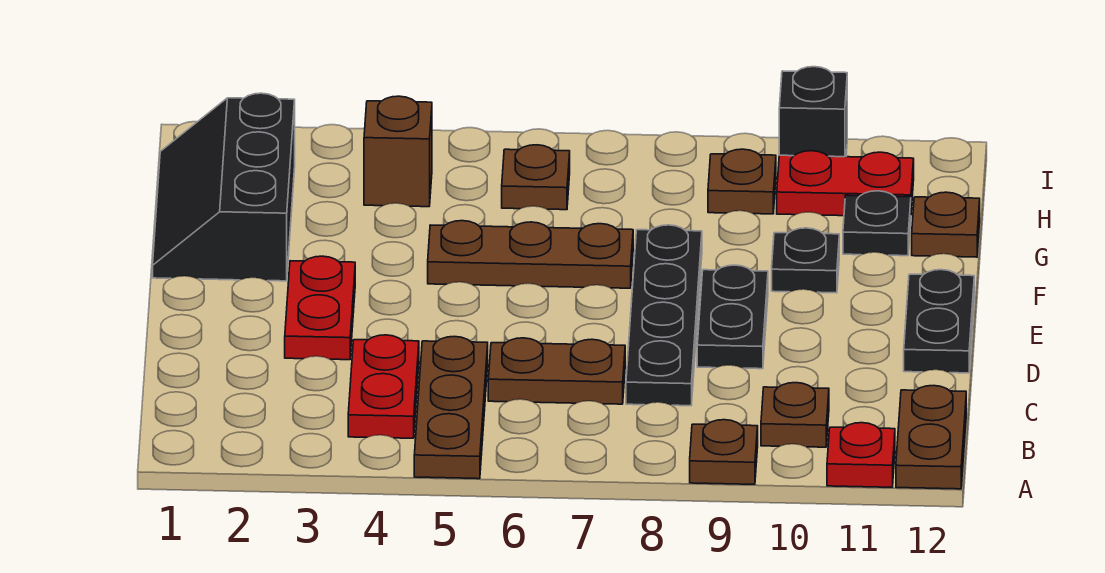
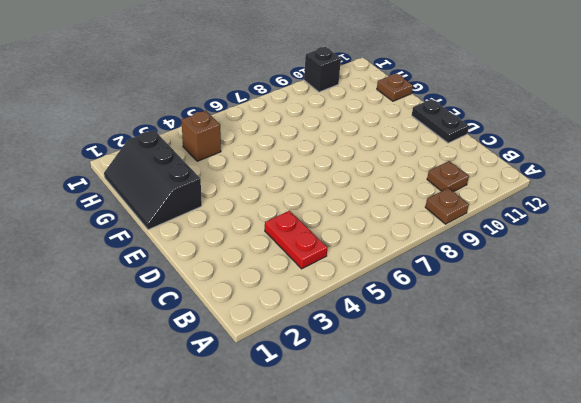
none -> brown plate A5:C5 level 1
none -> red plate A11 level 1
none -> brown plate A12:B12 level 1

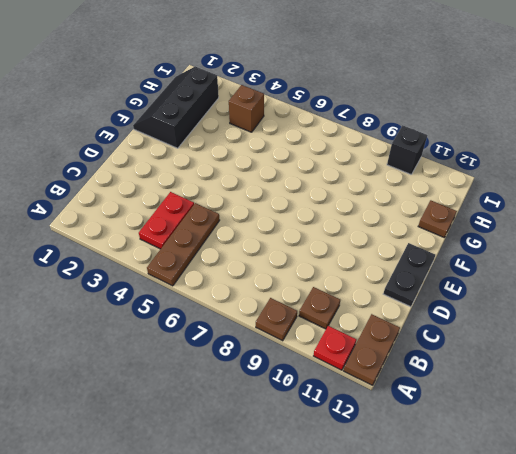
none -> brown plate C6:C7 level 1
none -> black plate C8:F8 level 1
none -> red plate D3:E3 level 1

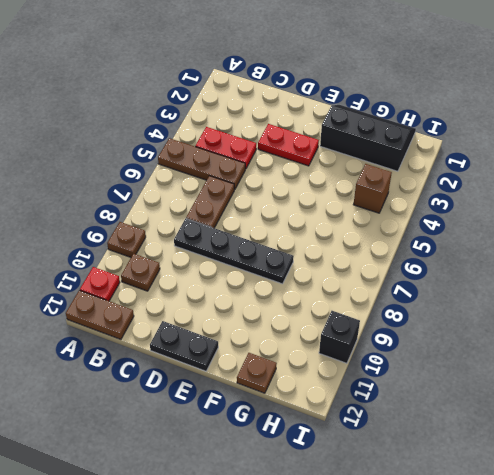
none -> black plate D9:E9 level 1
none -> brown plate F5:F7 level 1
none -> black plate F10 level 1

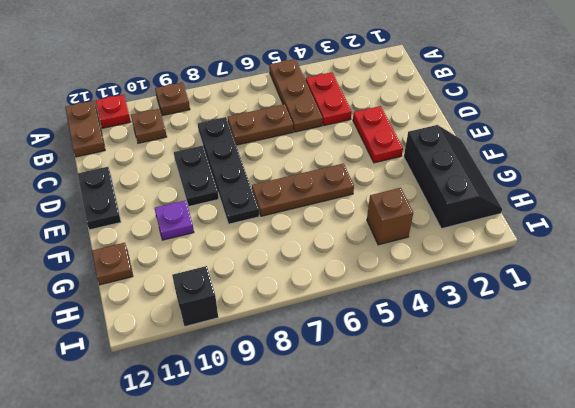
purple plate F10 level 1 -> black plate F10 level 1
none -> black plate G11 level 1
none -> brown plate H6 level 1
none -> brown plate H9 level 1

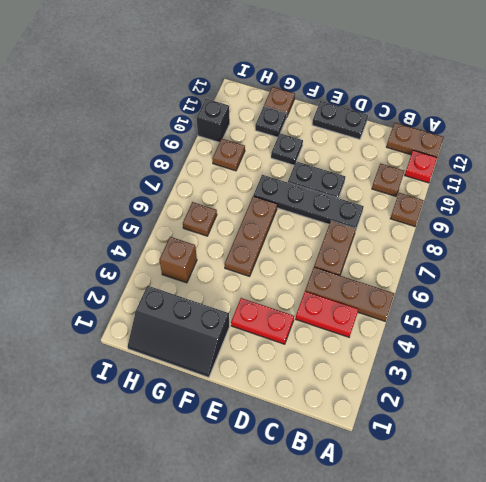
none -> red plate H10:H11 level 1

